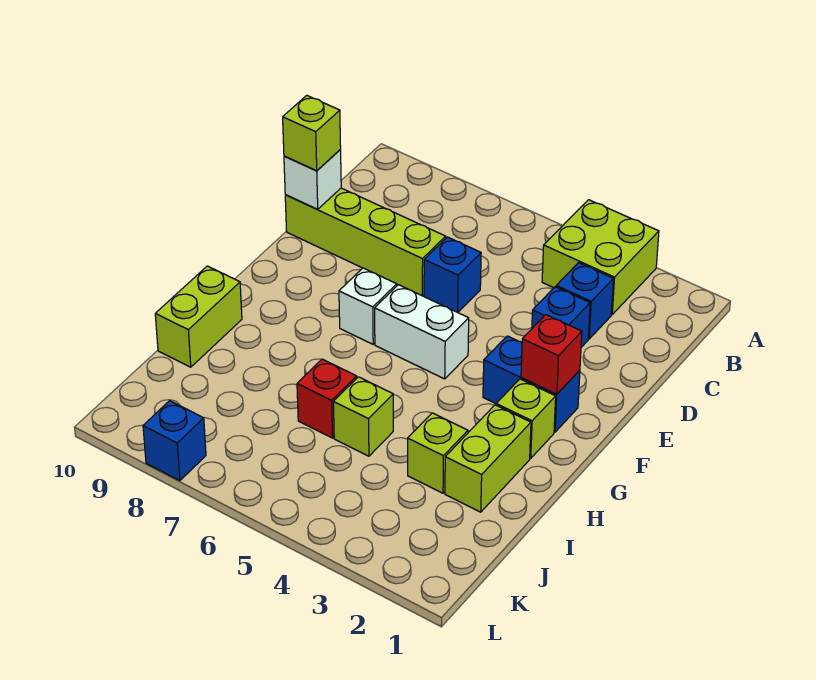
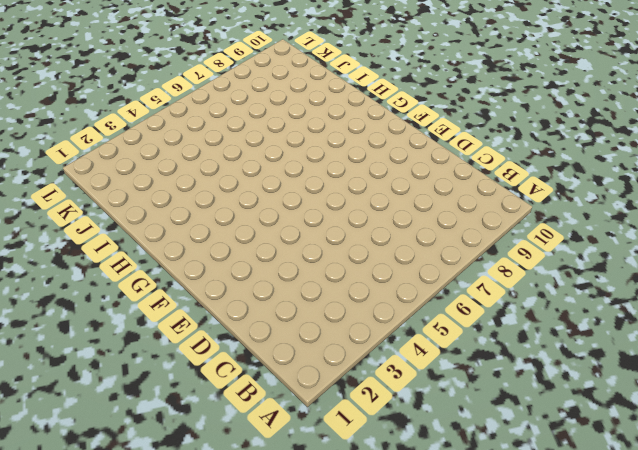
none -> lime brick A3:B4 level 1
none -> blue brick C3 level 1
none -> blue brick D3 level 1

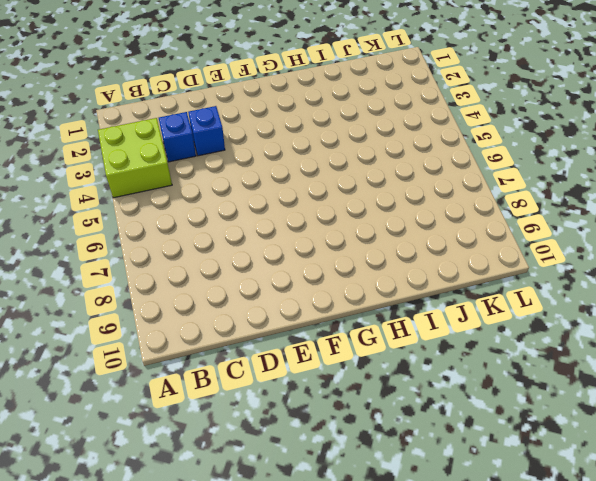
none -> blue brick D6 level 1
none -> lime brick D7:D10 level 1
none -> blue brick F2:F3 level 1

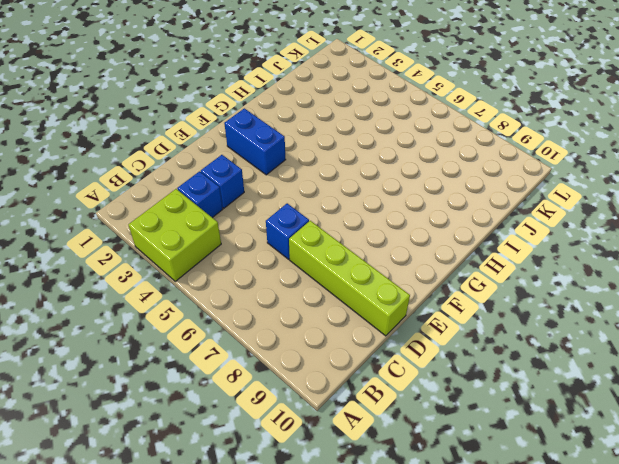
none -> white brick F5:F6 level 1
none -> white brick F7 level 1
none -> lime brick G2 level 1

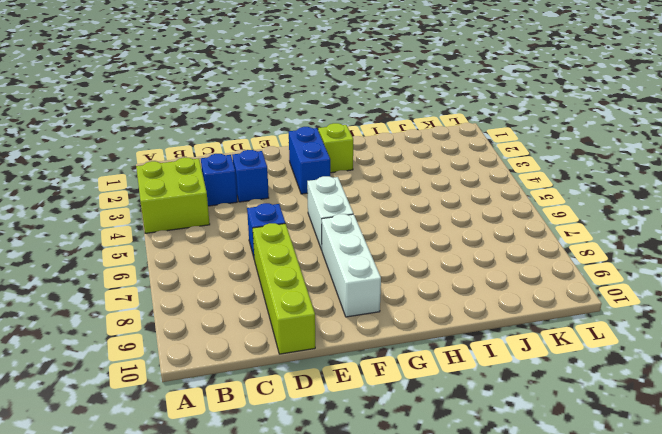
white brick F7:F9 level 1 -> white brick F7 level 1
none -> lime brick H2:I2 level 1
none -> lime brick H10:I10 level 1
none -> lime brick I3 level 1

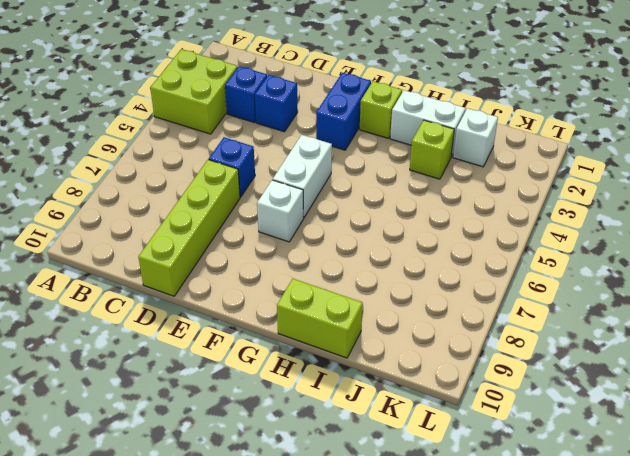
white brick H2:I2 level 1 -> lime brick H2:I2 level 1
white brick J2 level 1 -> white brick D10 level 2
none -> lime brick I5 level 1
none -> red brick I6 level 1
none -> blue brick L8 level 1

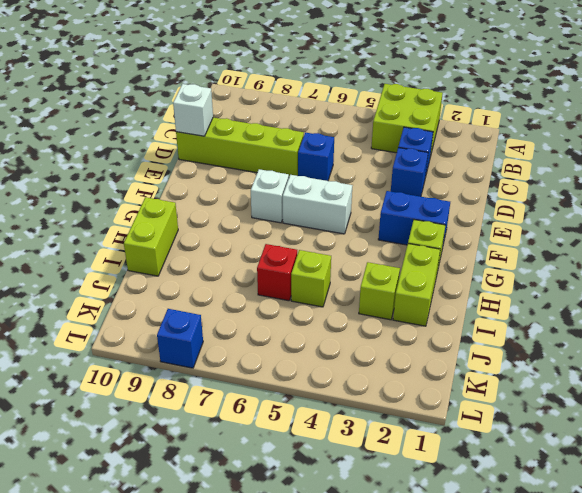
none -> red brick F2 level 2
none -> lime brick D10 level 3

